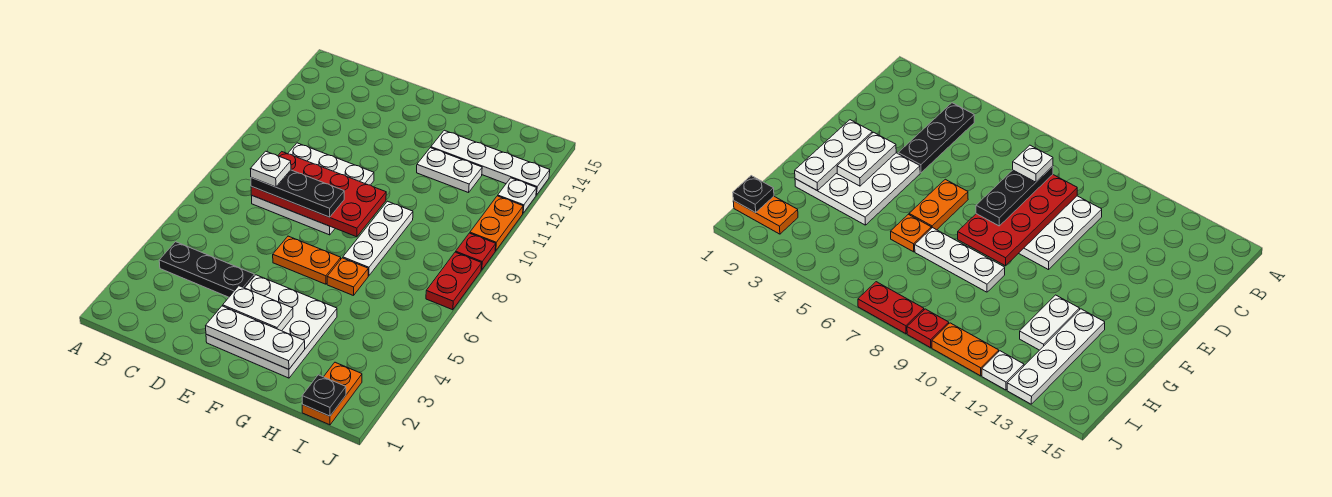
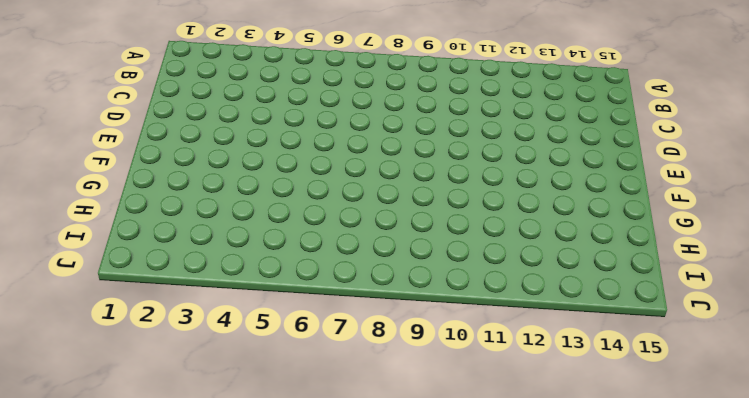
none -> black plate B4:D4 level 1
none -> white plate C8:E10 level 1
none -> white plate E2:G4 level 1

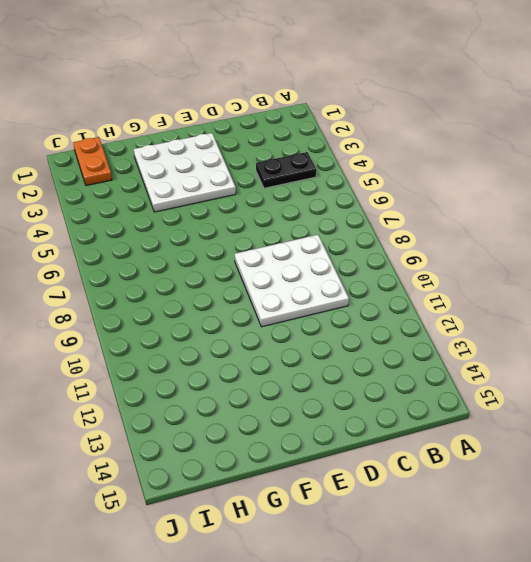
black plate B4:C4 level 1 -> black plate B4:D4 level 1
none -> orange plate E6:F6 level 1
none -> orange plate G6 level 1
none -> white plate G7:G9 level 1

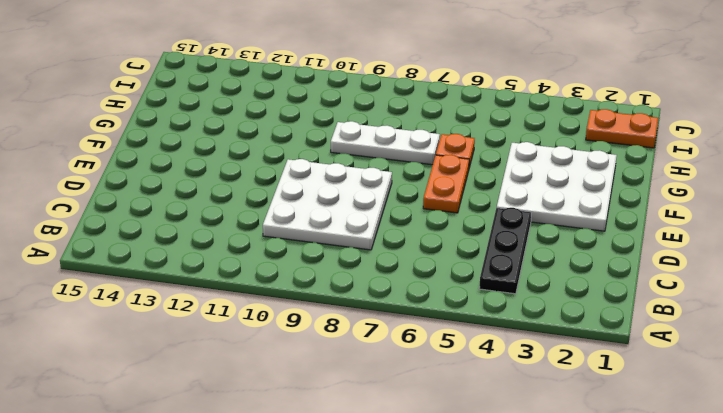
none -> white plate G12:H12 level 1
none -> white plate G13:J13 level 1
none -> red plate J7:J8 level 1

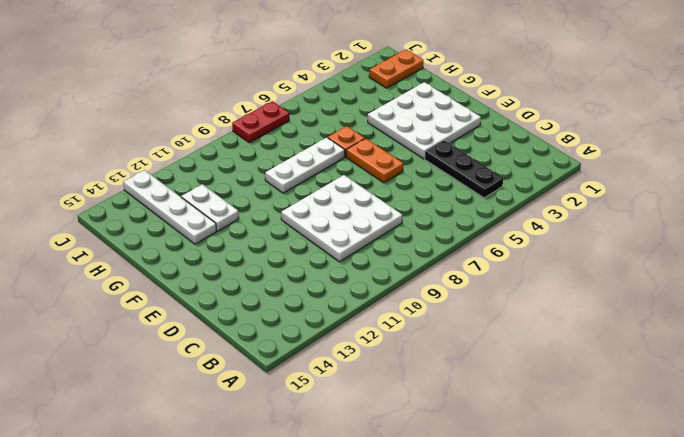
none -> red plate J9 level 1
none -> orange plate J10:J11 level 1
none -> white plate J12 level 1

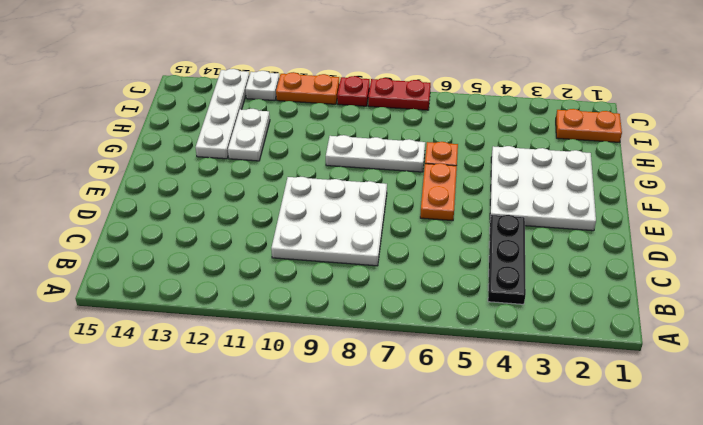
none -> red plate C8:F9 level 2
none -> white plate E2:G2 level 2
none -> white plate E3:F3 level 2

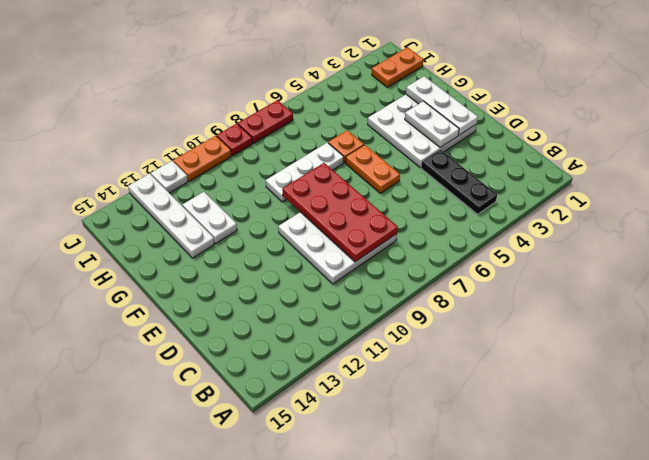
none -> black plate I1 level 2
none -> black plate C8:E8 level 3
none -> white plate C8 level 4

